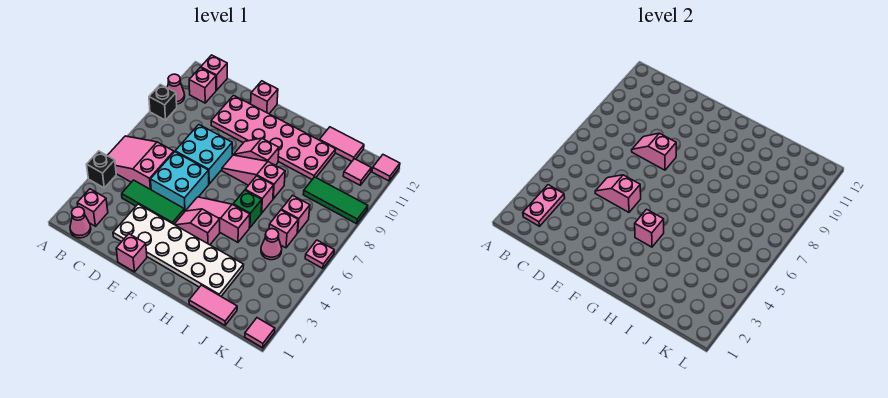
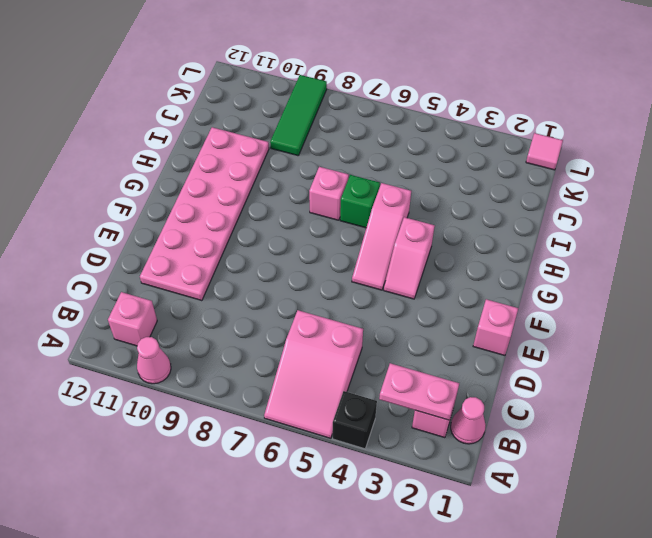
none -> black brick A9 level 1
none -> pink brick B12 level 1
none -> green tile C4:E4 level 1
none -> white plate D2:I3 level 1

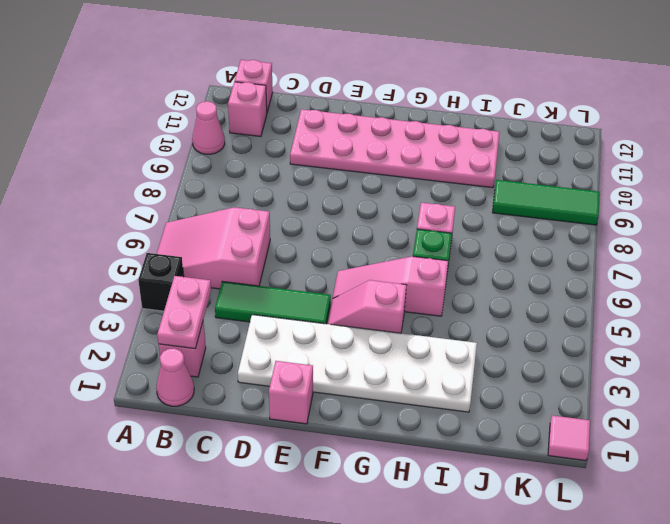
none -> black brick A9 level 1
none -> cyan brick D5:E6 level 1
none -> cyan brick D7:E8 level 1
none -> pink brick E12 level 1

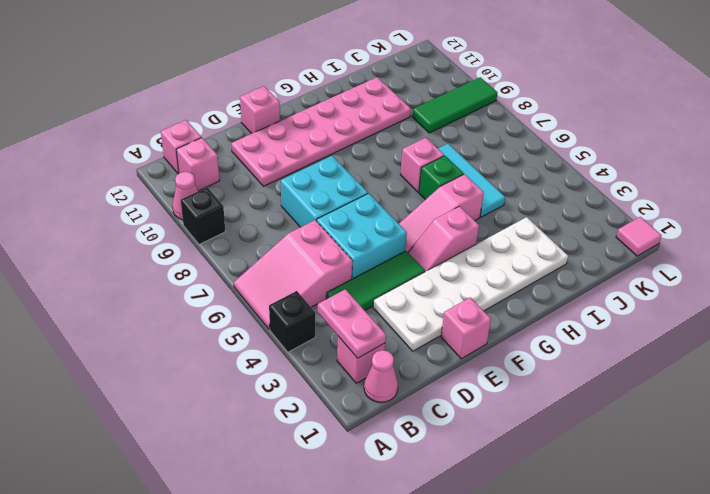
cyan tile I5:I7 level 1 -> none
none -> pink slope F8:H8 level 1 top H
none -> pink slope F9:G9 level 1 top G
none -> pink tile I1:J1 level 1
none -> pink tile I12:J12 level 1

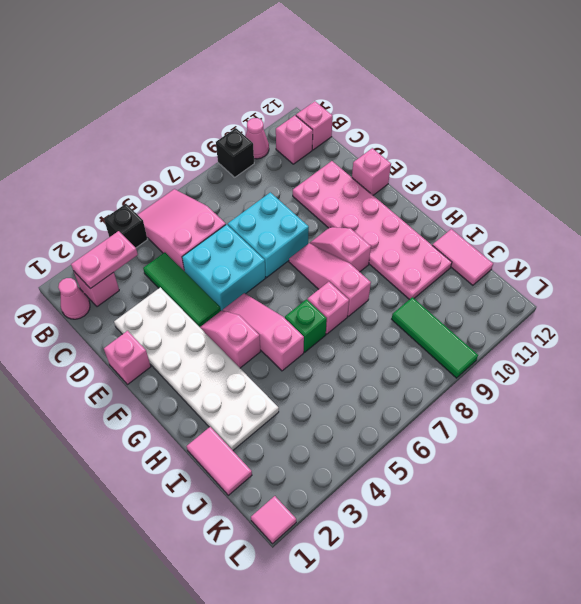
none -> pink cone J5 level 1
none -> pink brick J6 level 1
none -> pink brick J7 level 1
none -> pink tile K11 level 1

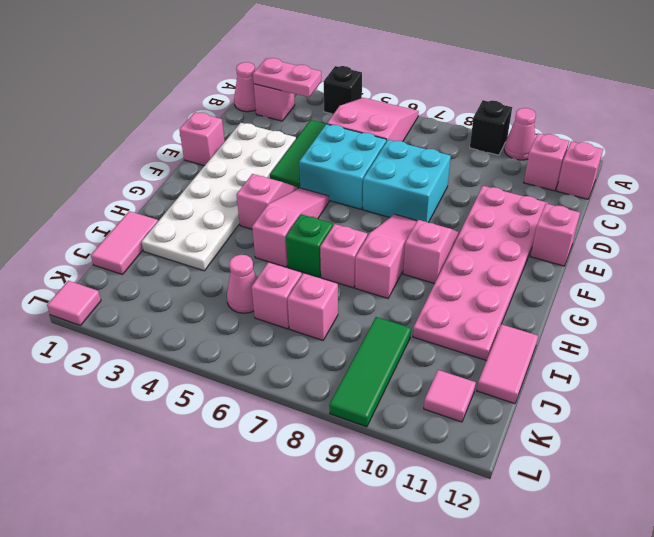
none -> pink plate L6 level 1
none -> pink tile L12 level 1
none -> pink slope D5:E5 level 2 top E
none -> pink slope D8:E8 level 2 top E

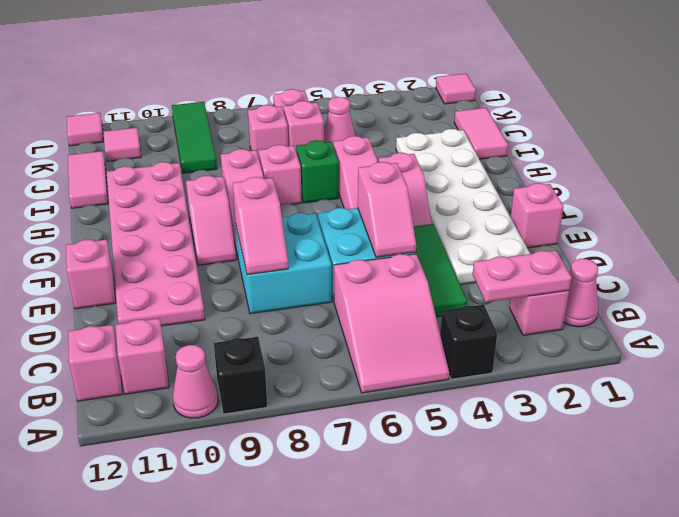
none -> pink brick G4 level 2

